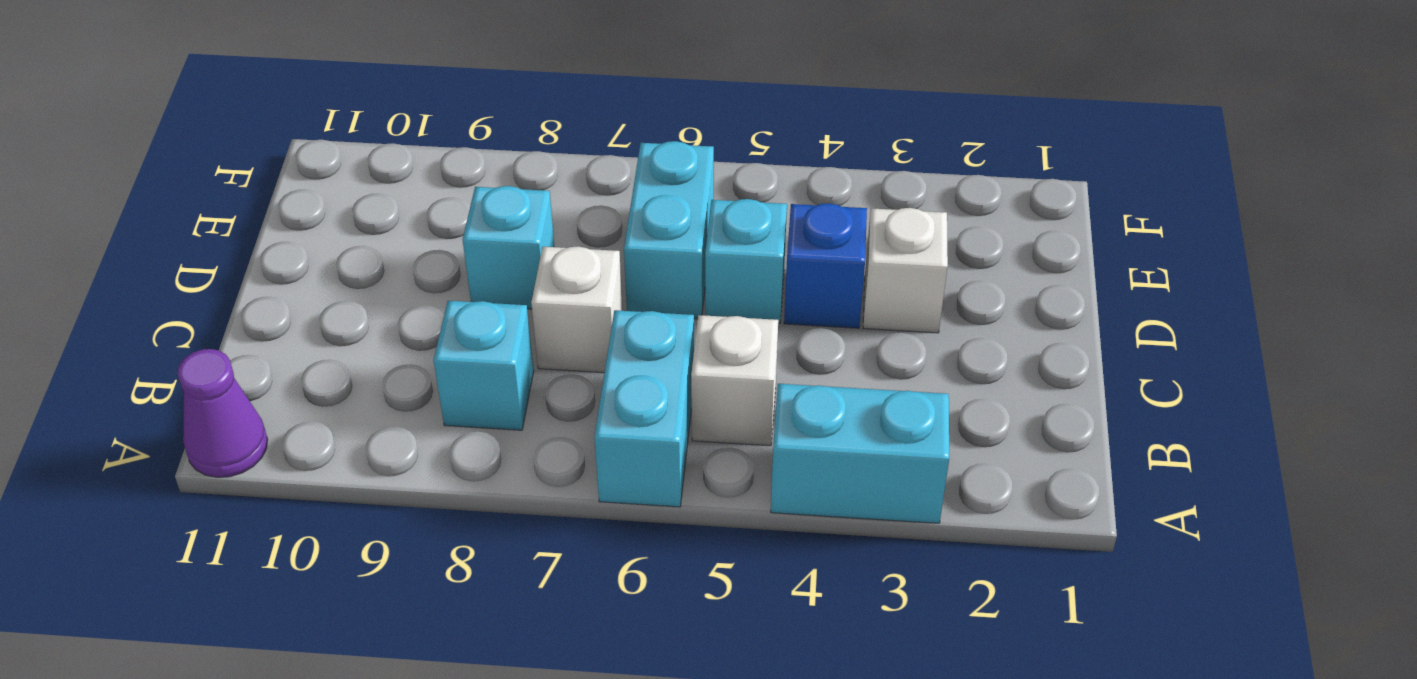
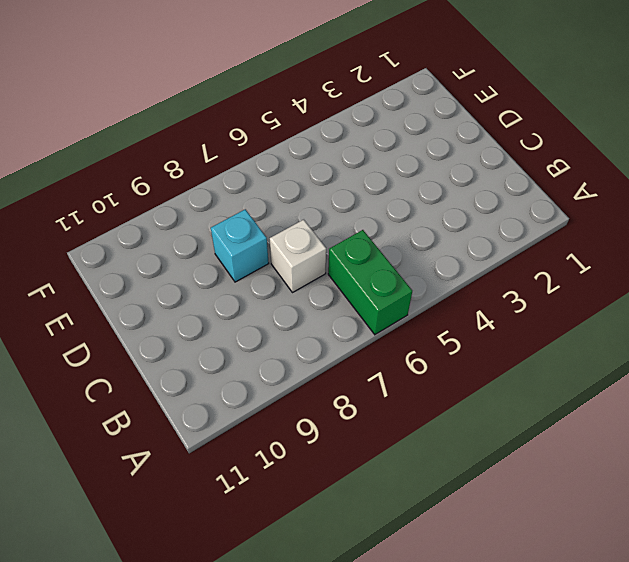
green brick A6:B6 level 1 -> cyan brick A6:B6 level 1
none -> cyan brick A3:A4 level 1
none -> purple cone A11 level 1

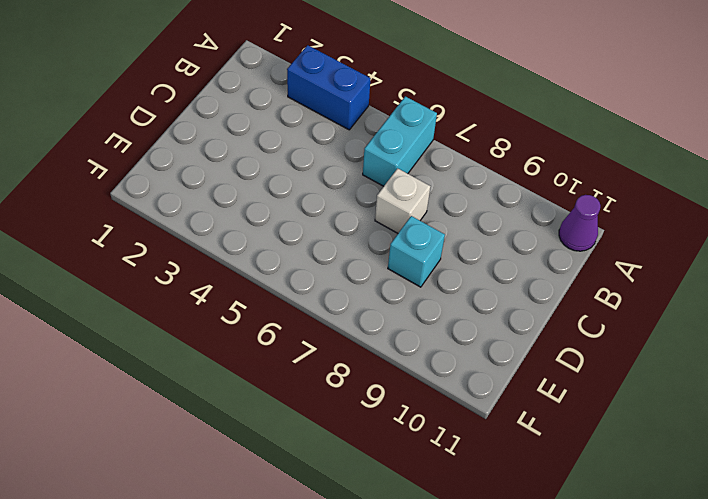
blue brick A3:A4 level 1 -> cyan brick A3:A4 level 1
none -> white brick B5 level 1
none -> cyan brick B8 level 1

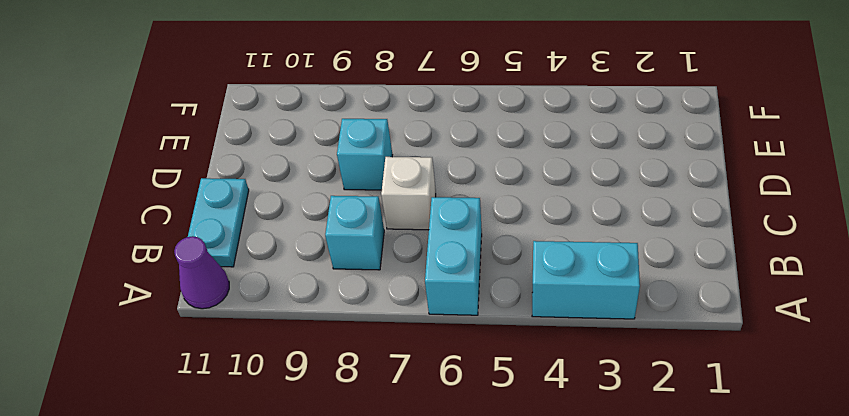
cyan plate B11:C11 level 1 -> none
none -> white brick B5 level 1
none -> white brick D3 level 1

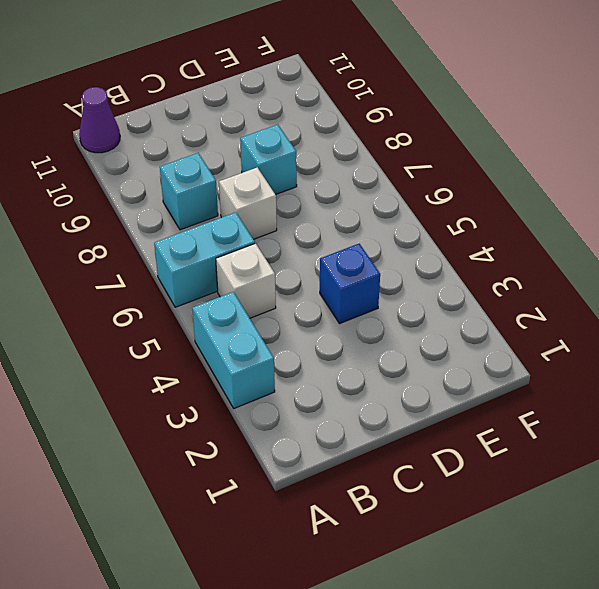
none -> white brick D3 level 1
none -> cyan brick D5 level 1

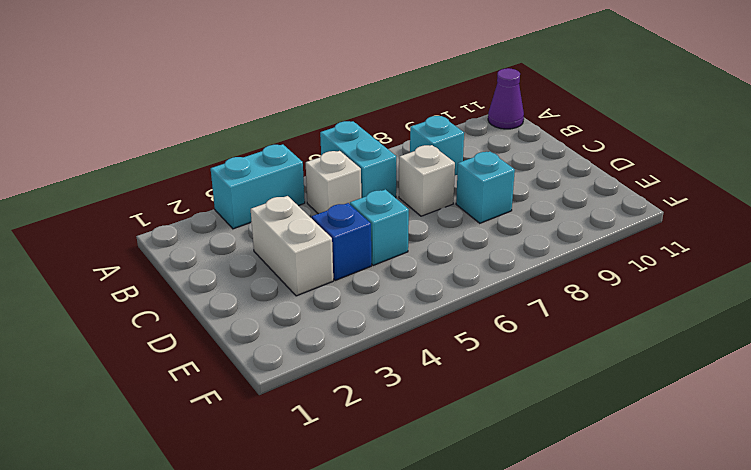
white brick C3:D3 level 1 -> white brick D3 level 1
none -> cyan brick D6:E6 level 1

